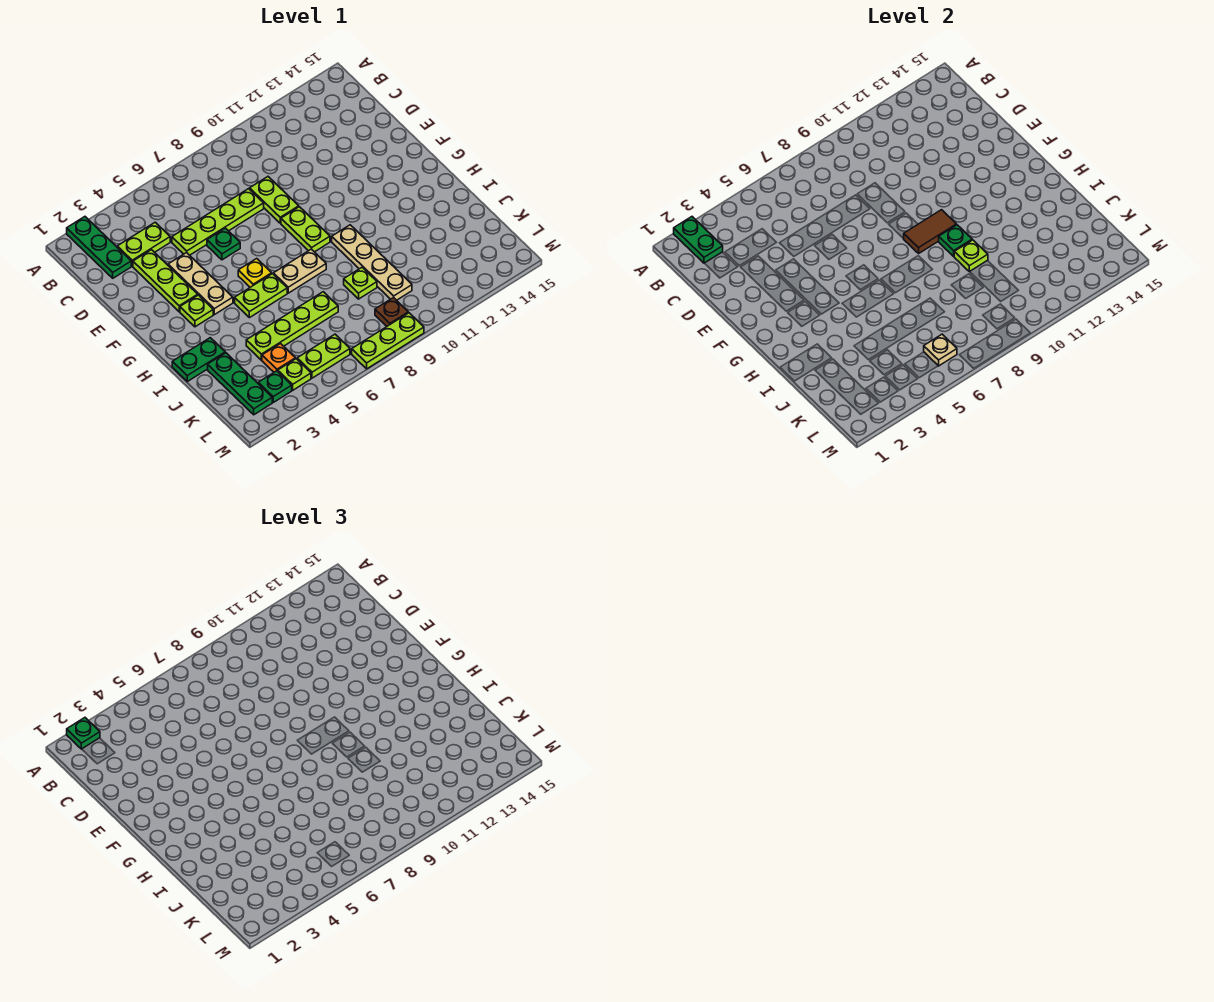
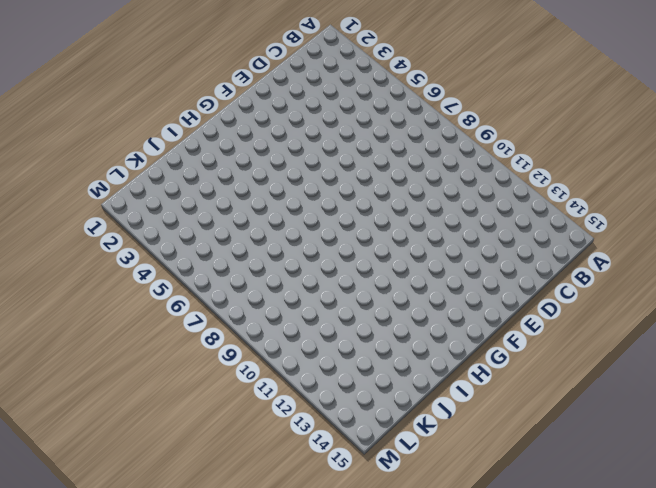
none -> green plate A2:C2 level 1
none -> lime plate C3:C4 level 1
none -> lime plate D3:F3 level 1

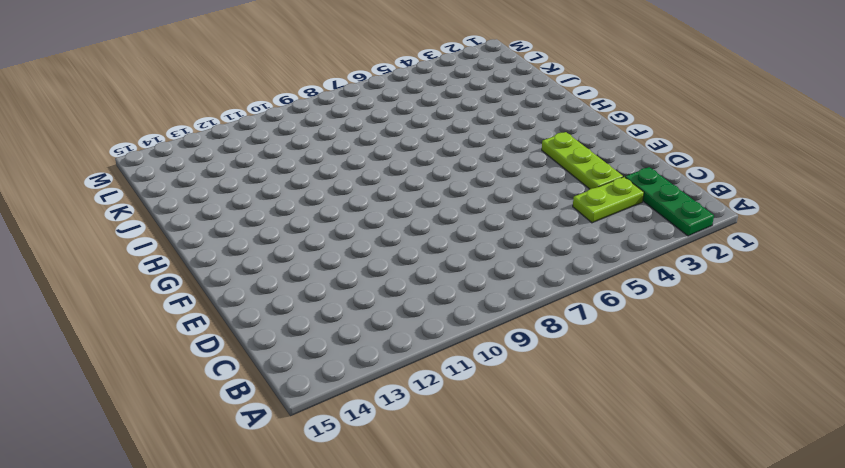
none -> lime plate D5:D8 level 1
none -> lime plate D9:E9 level 1
none -> tan plate E4:G4 level 1

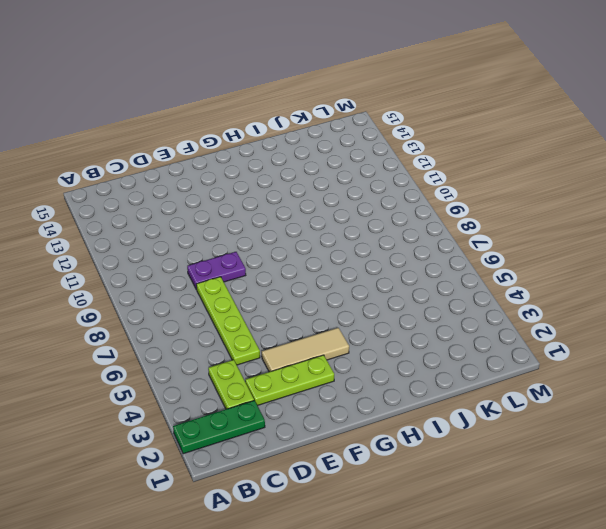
purple plate D9:E9 level 1 -> lime plate D9:E9 level 1
tan tile E4:G4 level 1 -> tan plate E4:G4 level 1
none -> green plate E6 level 1
none -> lime plate F9:G9 level 1
none -> lime plate G3 level 1

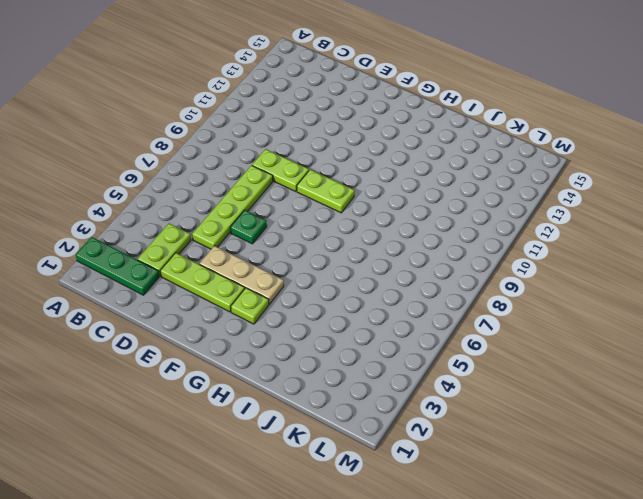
none -> yellow plate G6 level 1
none -> lime plate H5:H6 level 1
none -> tan plate H7:H8 level 1

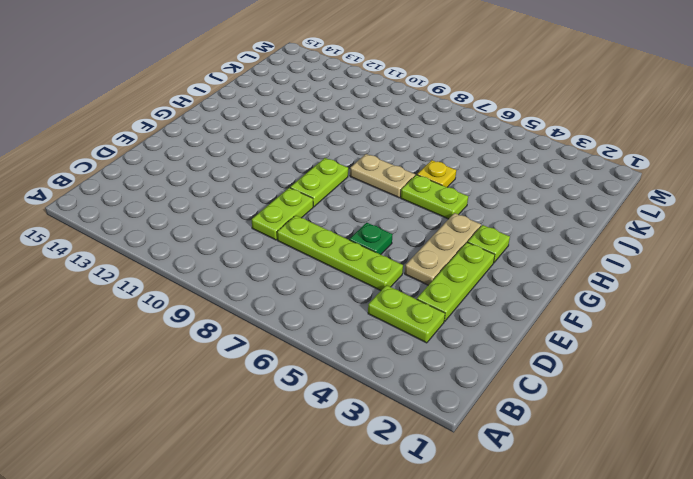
yellow plate I6 level 1 -> yellow plate G6 level 1
none -> green plate A2:C2 level 1
none -> tan plate H10:K10 level 1
none -> green plate I1:I2 level 1

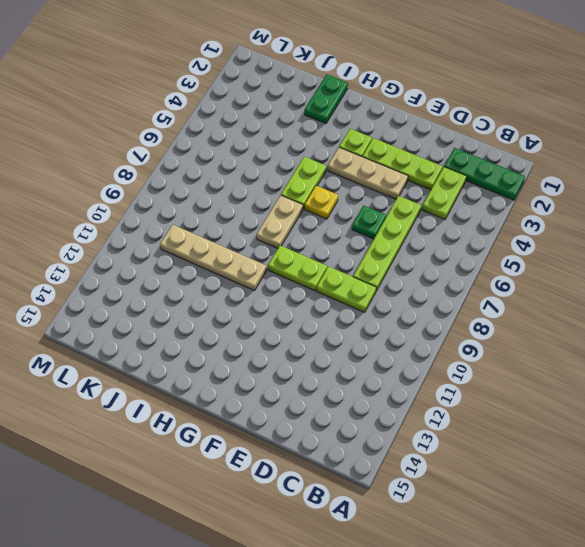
none -> green plate J2:L2 level 1
none -> lime plate J4:J7 level 1
none -> lime plate J9 level 1

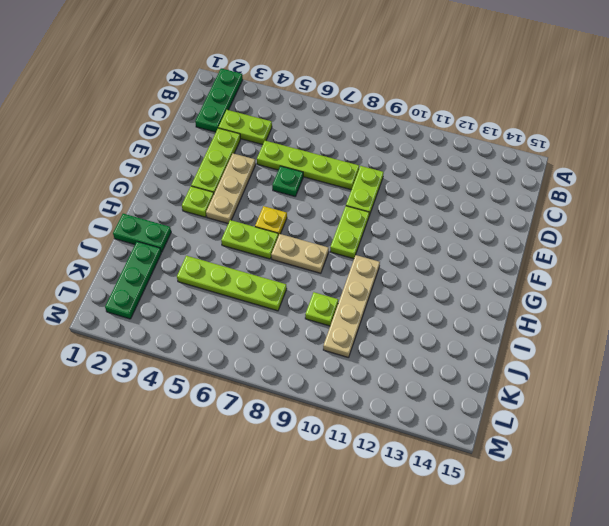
none -> orange plate K4 level 1
none -> green plate L3 level 1
none -> lime plate L4 level 1

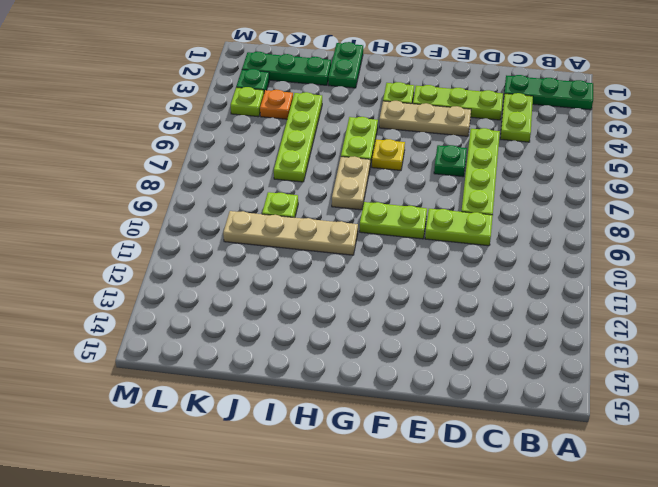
none -> lime plate L5:L6 level 1
none -> brown plate L9 level 1
none -> lime plate M7:M9 level 1

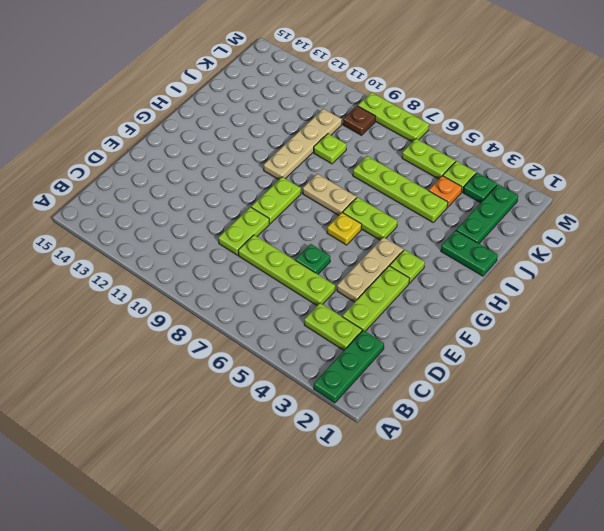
none -> green plate A2:B2 level 2
none -> brown tile G9:G10 level 2
none -> green plate H10 level 2

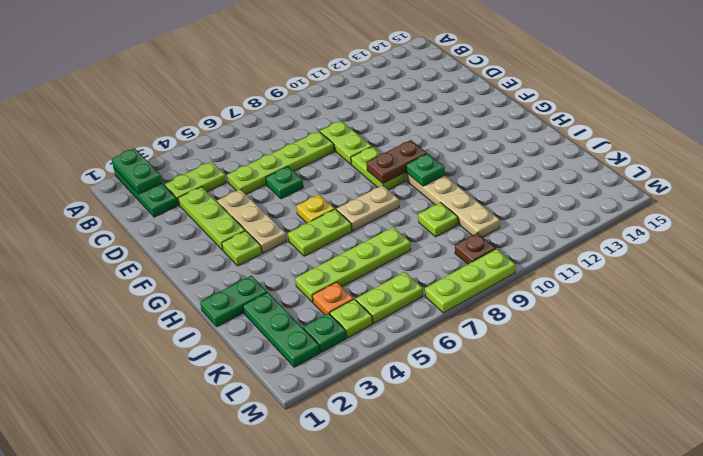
brown plate G9:G10 level 2 -> brown tile G9:G10 level 2
none -> lime plate I10 level 2
none -> tan plate L6 level 2
none -> green plate A2 level 3

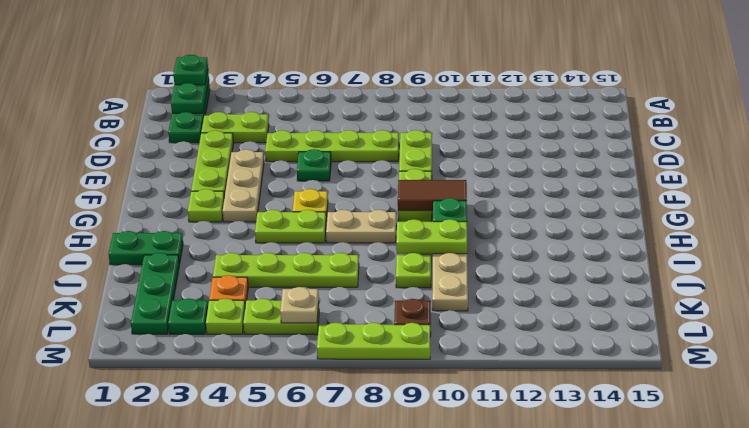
lime plate I9:I10 level 2 -> lime plate I10 level 2

